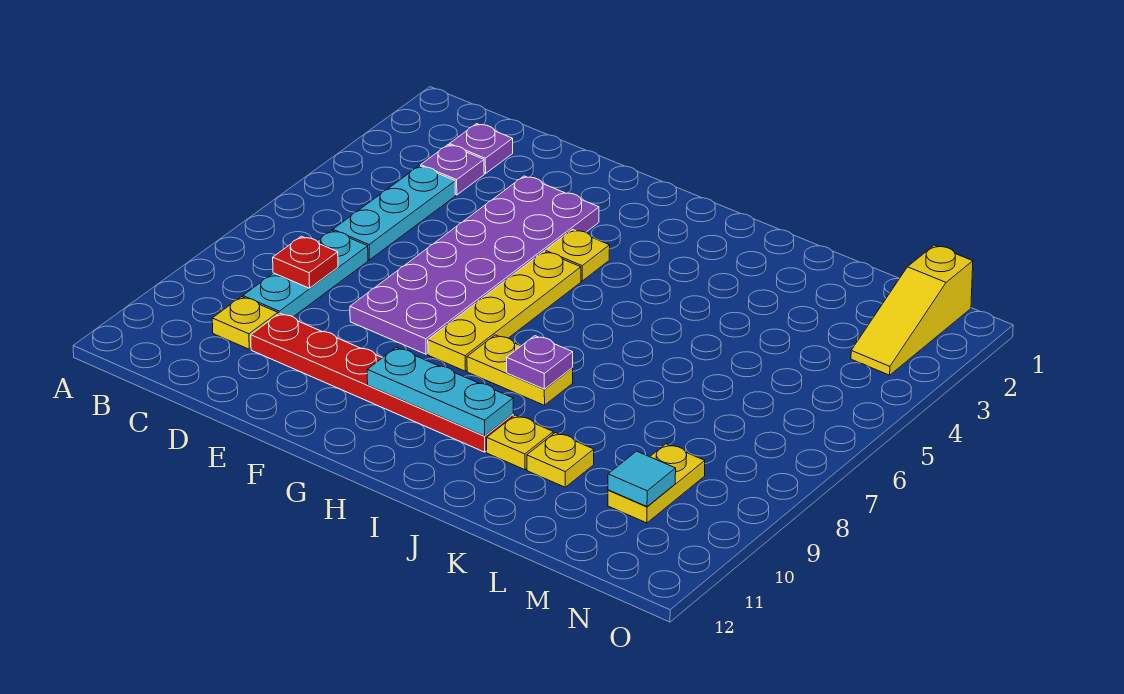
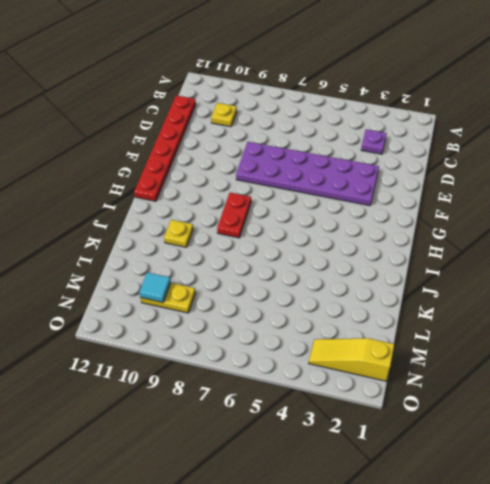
red plate C12:H12 level 1 -> red plate D10:I10 level 1
red plate H8:I8 level 1 -> yellow plate H8:I8 level 1
none -> purple plate C2 level 1
none -> cyan plate C4:C6 level 1
none -> cyan plate C7:C9 level 1

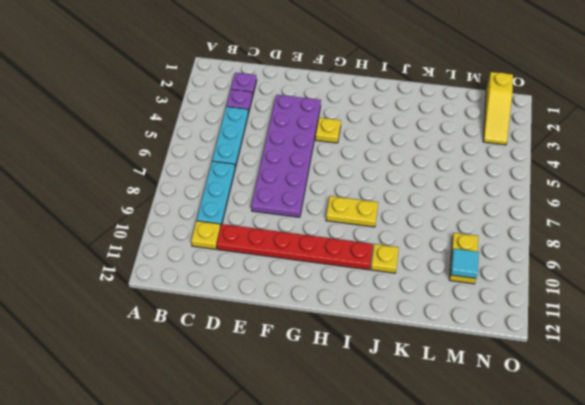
none -> yellow plate G5:G8 level 1
none -> yellow plate K10 level 1
none -> red plate C8 level 2

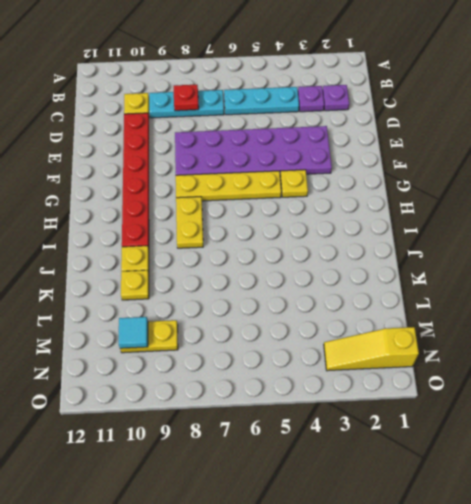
none -> cyan plate G10:I10 level 2
none -> purple plate I8 level 2

